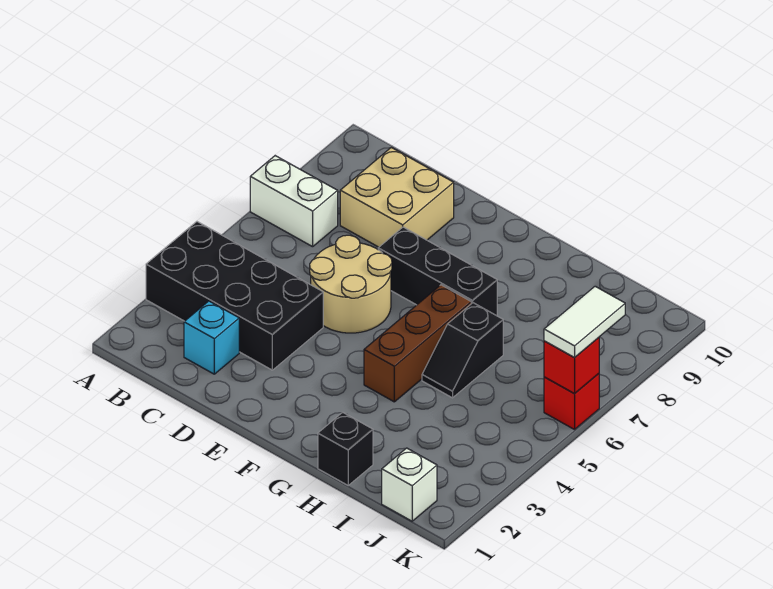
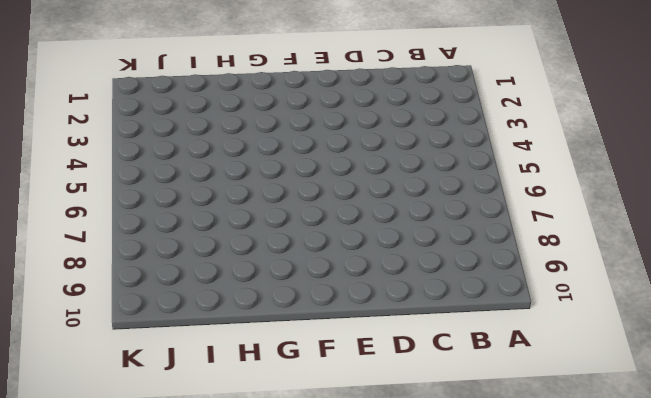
none -> black brick A3:D4 level 1
none -> white brick A7:B7 level 1
none -> cyan brick C2 level 1

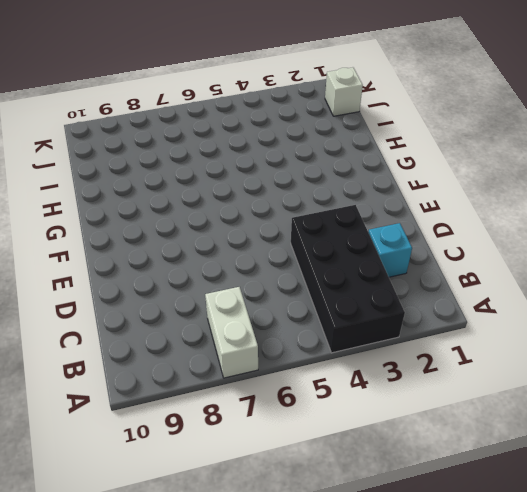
none -> tan brick C8:D9 level 1
none -> tan round brick D5:E6 level 1
none -> black brick E7:G7 level 1

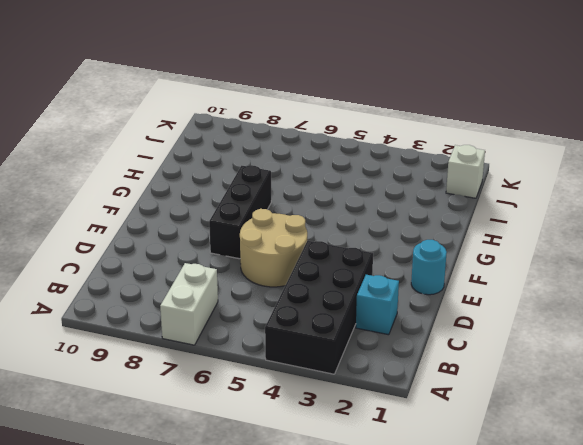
cyan round brick E1 level 1 -> none
none -> tan brick C8:D9 level 1
none -> brown brick G4:G6 level 1
none -> black brick H1 level 1

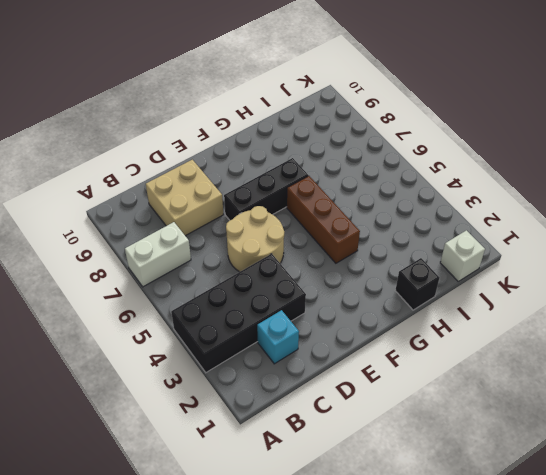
none -> black slope H5:H6 level 1 top 6
none -> red brick K6 level 1
none -> red brick K6 level 2

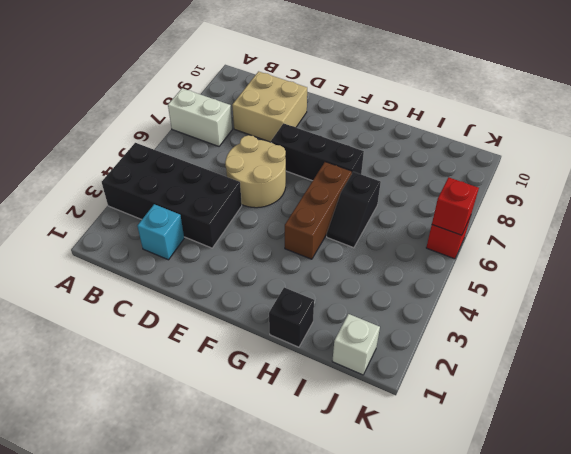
none -> white tile K6:K7 level 3

